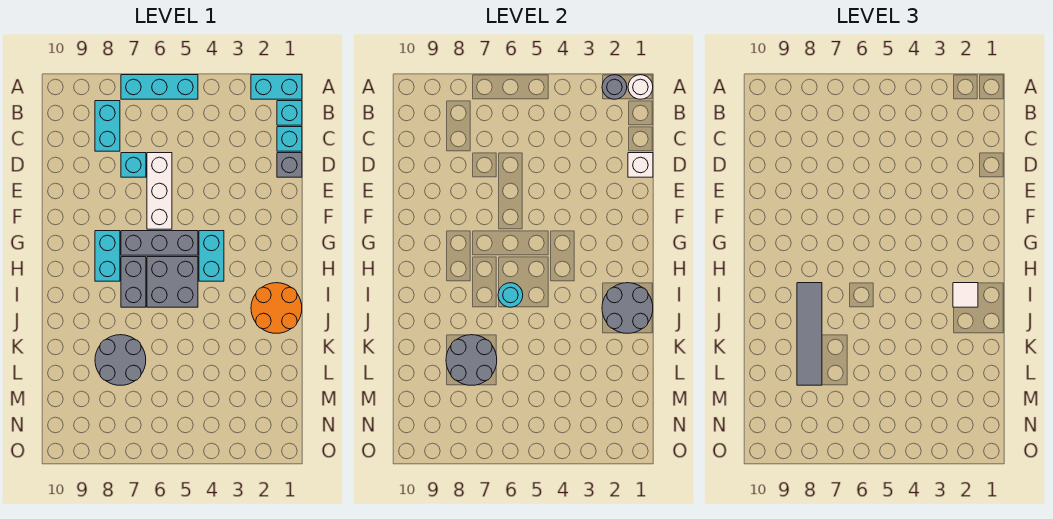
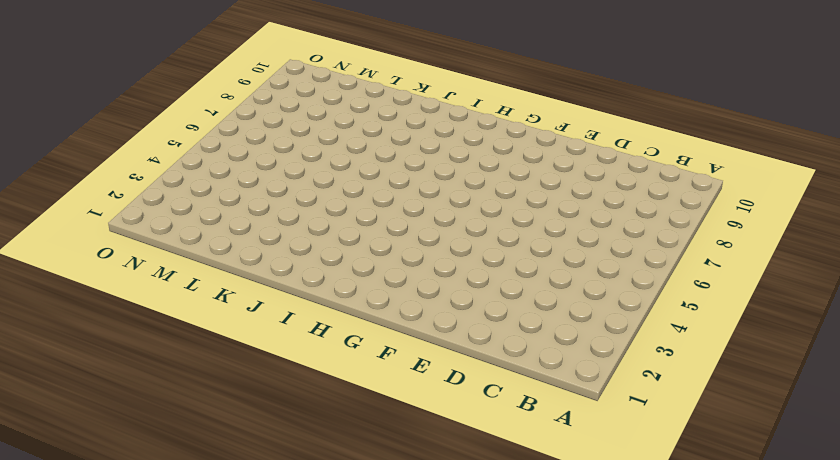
none -> cyan brick A1:A2 level 1
none -> cyan brick A5:A7 level 1
none -> cyan brick B1 level 1

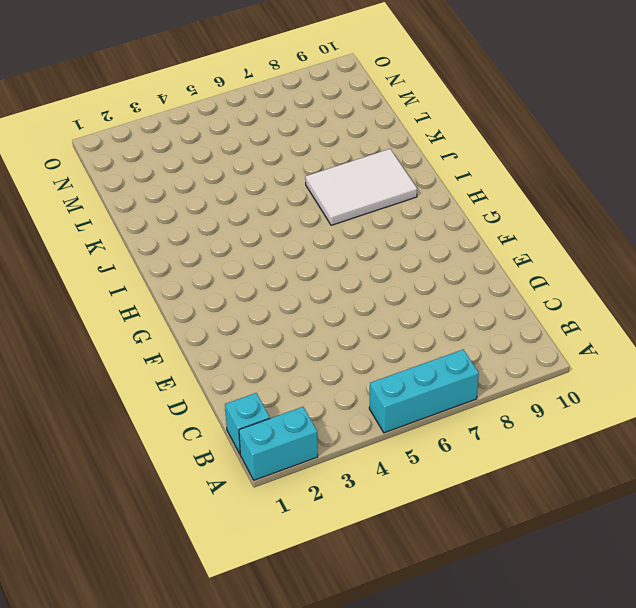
white tile I7:J9 level 1 -> grey brick H7:I7 level 1
none -> cyan brick B8:C8 level 1
none -> cyan brick C1 level 1
none -> grey brick D1 level 1

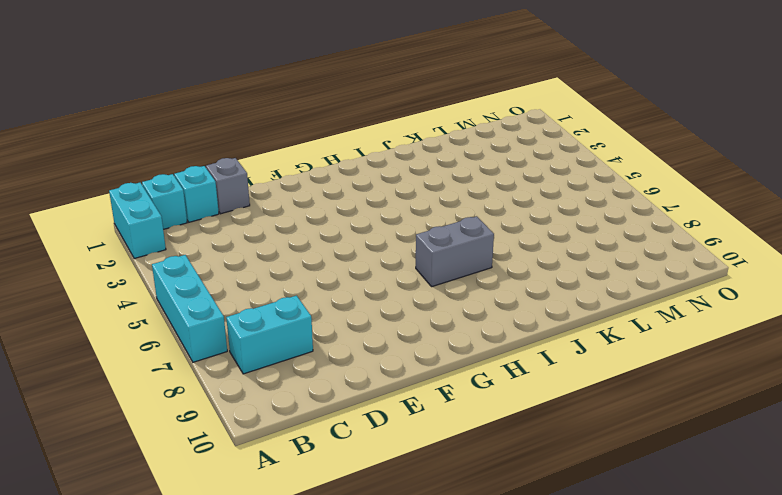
none -> white brick D6:F6 level 1
none -> cyan brick D7 level 1
none -> cyan brick G4:H4 level 1

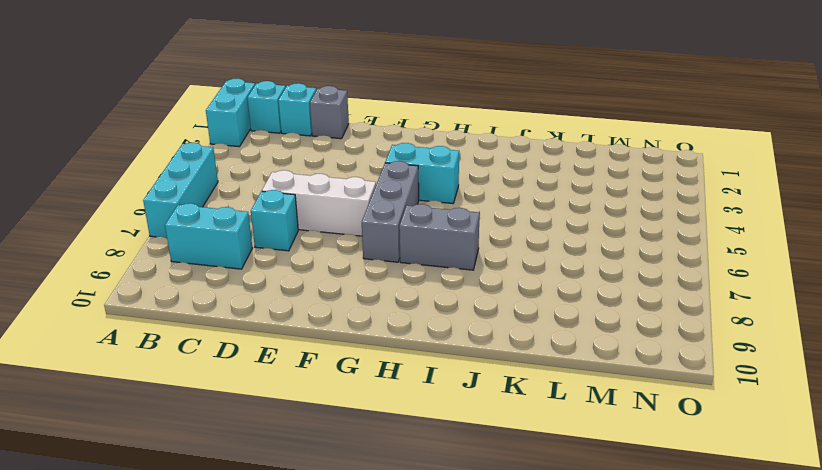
none -> cyan brick G8:H8 level 1
none -> grey brick H5:I6 level 1
none -> orange round brick I1:J2 level 1

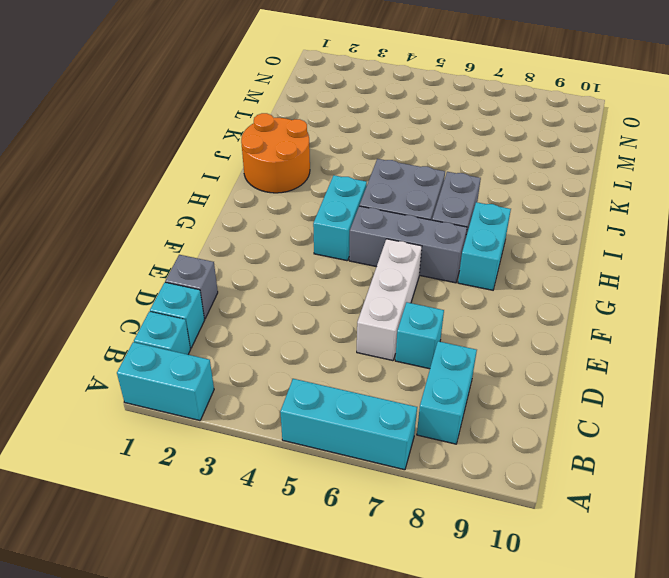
none -> grey round brick K7:L8 level 1
none -> white round brick A1 level 2
none -> grey round brick A2 level 2

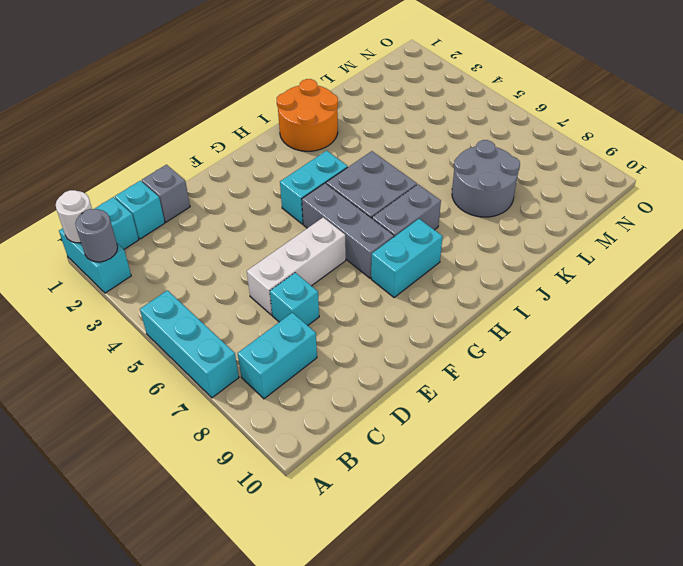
none -> white brick D1 level 2
none -> grey round brick I1:J2 level 2
none -> cyan round brick I6 level 2

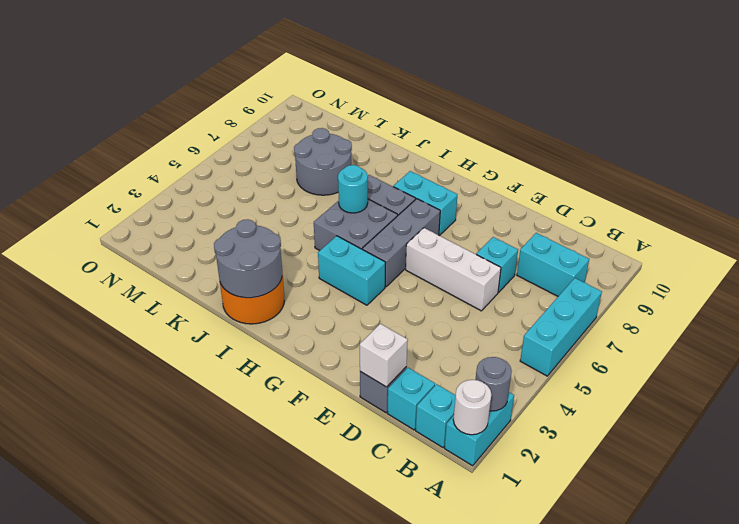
none -> grey round brick K7:L8 level 2
none -> white tile I2 level 3
none -> grey tile I8:L8 level 3

